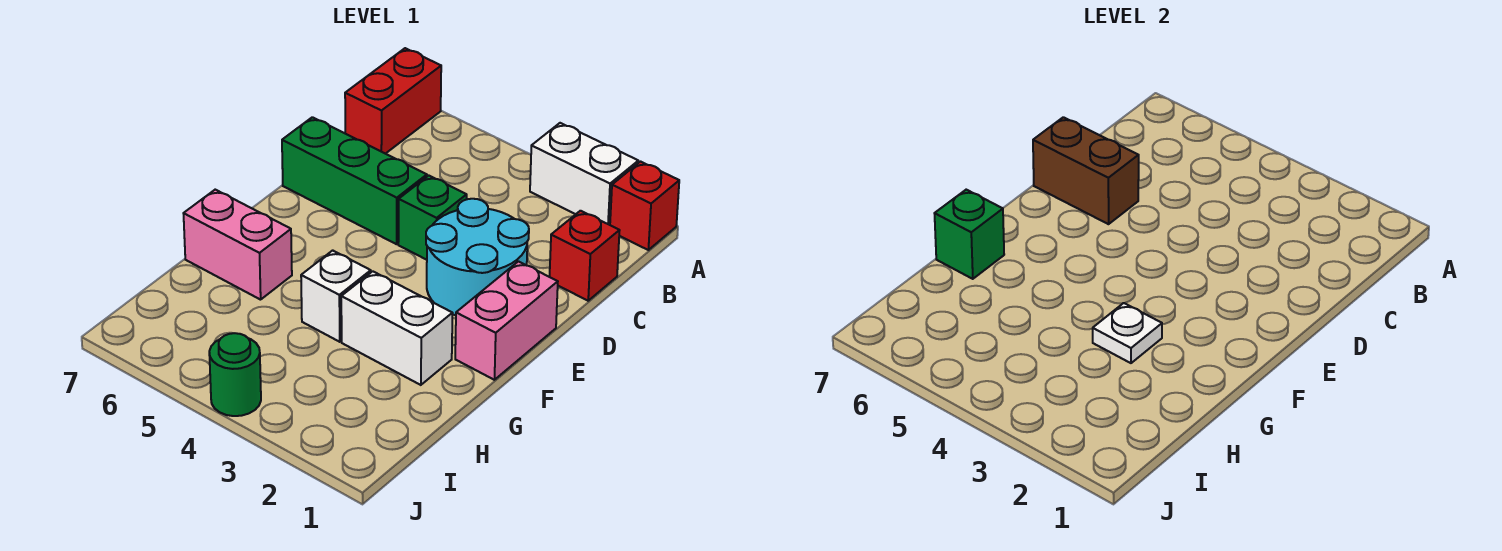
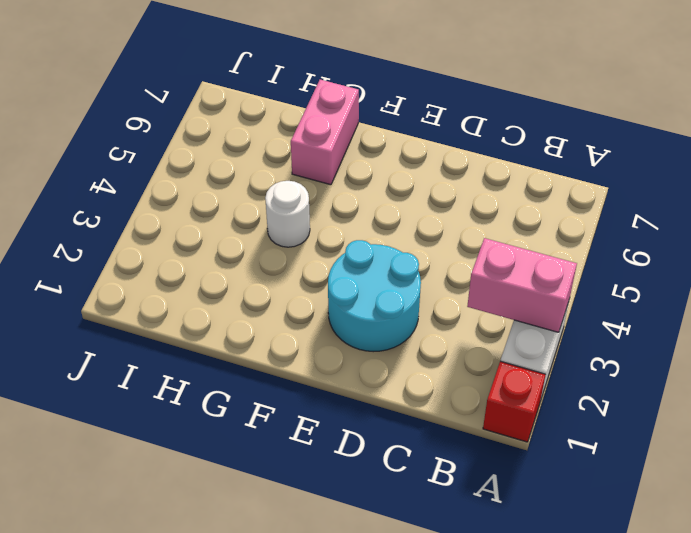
pink brick A3:B3 level 2 -> pink brick E1:F1 level 1
white round brick G4 level 1 -> white brick G4 level 1
none -> red brick A7:B7 level 1
none -> red brick C1 level 1
none -> green brick D4 level 1

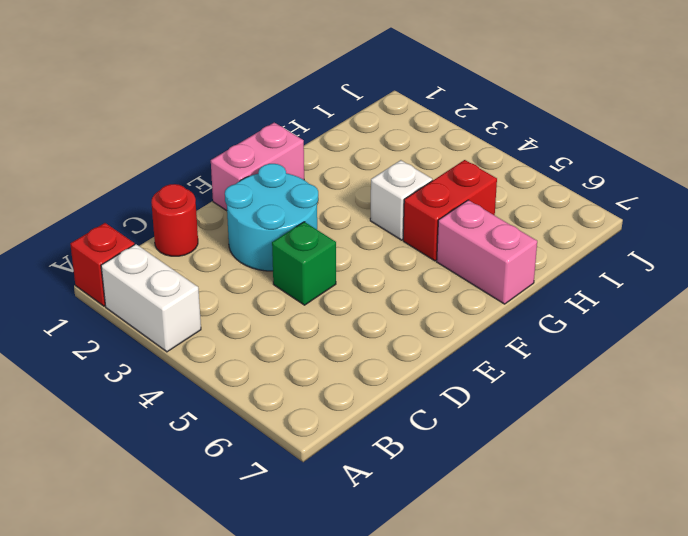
red round brick C1 level 1 -> red brick C1 level 1
red brick G5:H5 level 1 -> red brick A7:B7 level 1
none -> green brick D5:D7 level 1
none -> white brick G2:G3 level 1
none -> green round brick J4 level 1

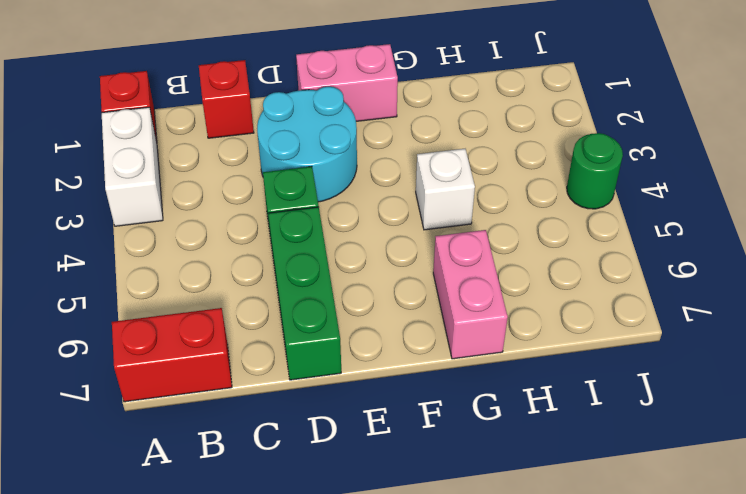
none -> white brick G2:G3 level 1
none -> brown brick D6:D7 level 2
none -> white plate G3 level 2

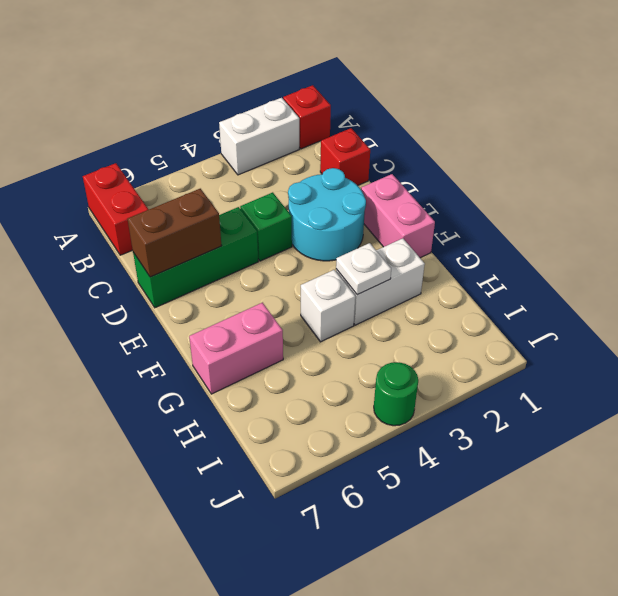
none -> green brick G7 level 2

